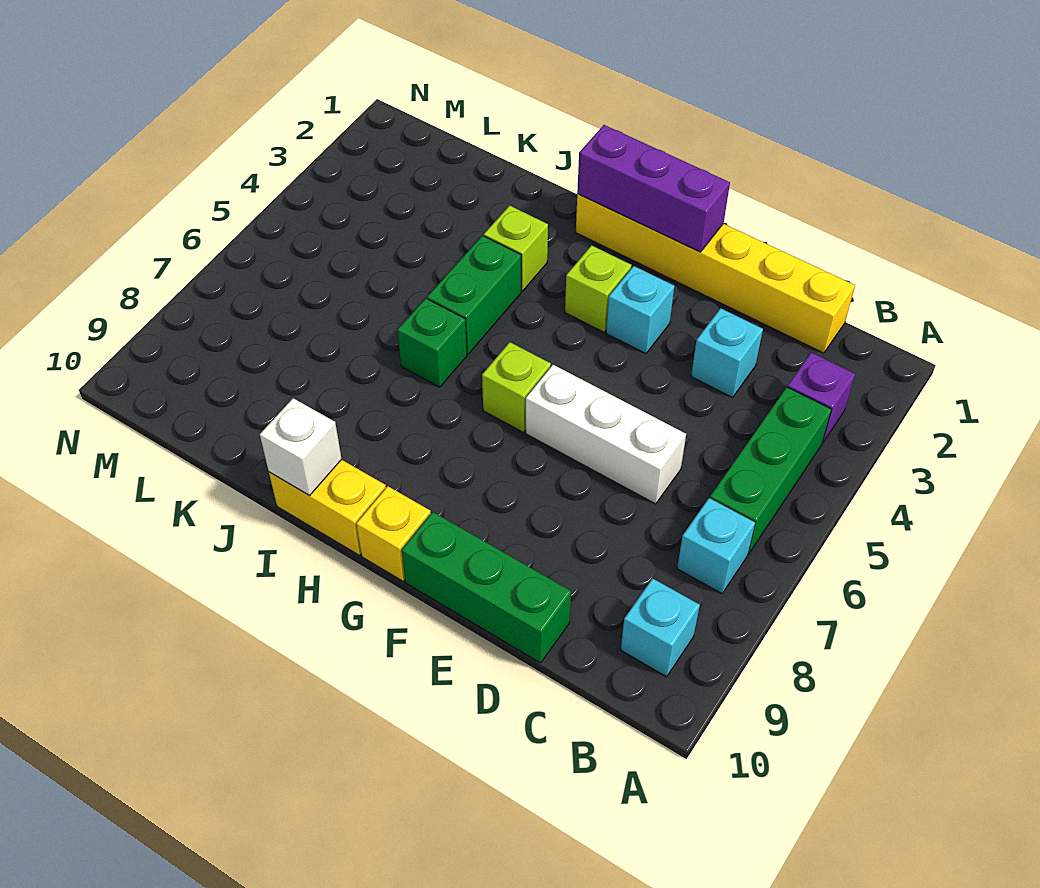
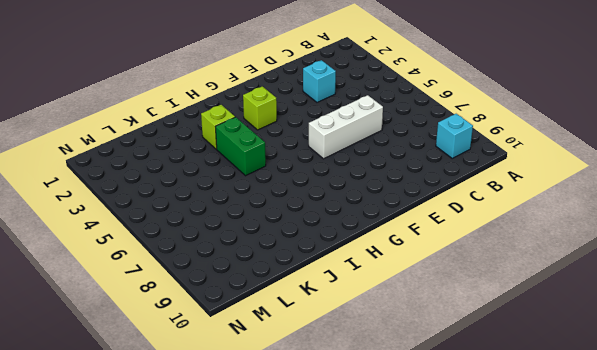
none -> purple brick B3 level 1
none -> green brick B4:B6 level 1
none -> cyan brick B7 level 1

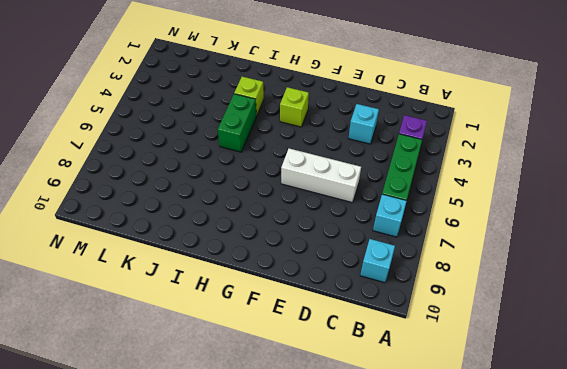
none -> yellow brick C1:H1 level 1
none -> green brick D10:F10 level 1
none -> cyan brick F3 level 1

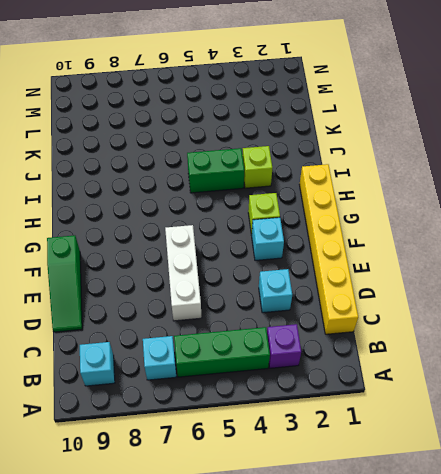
green slope D10:F10 level 1 top F -> green brick D10:F10 level 1
none -> lime brick G6 level 1
none -> yellow brick G10 level 1
none -> yellow brick H10:I10 level 1

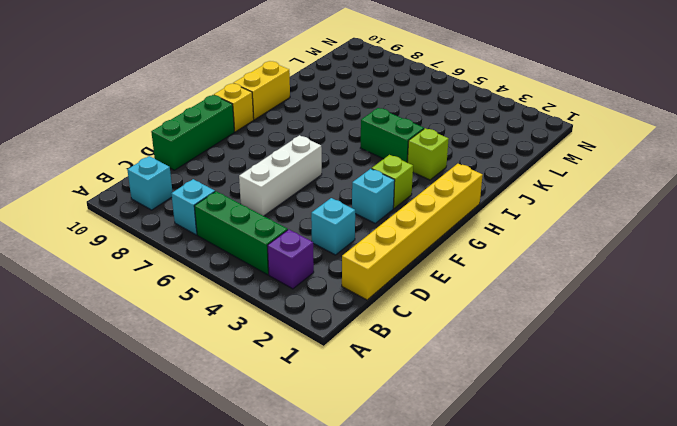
none -> lime brick G6 level 1
none -> green brick I6 level 1
none -> purple brick F1:H1 level 2

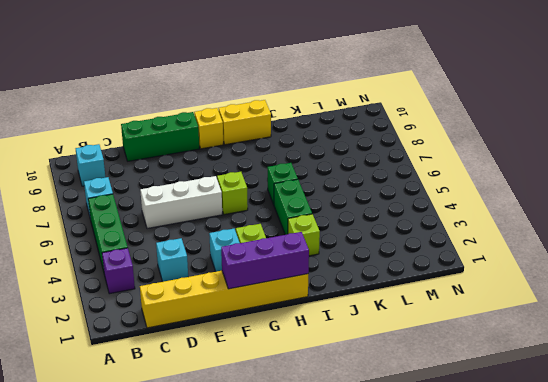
none -> white brick I10 level 2

